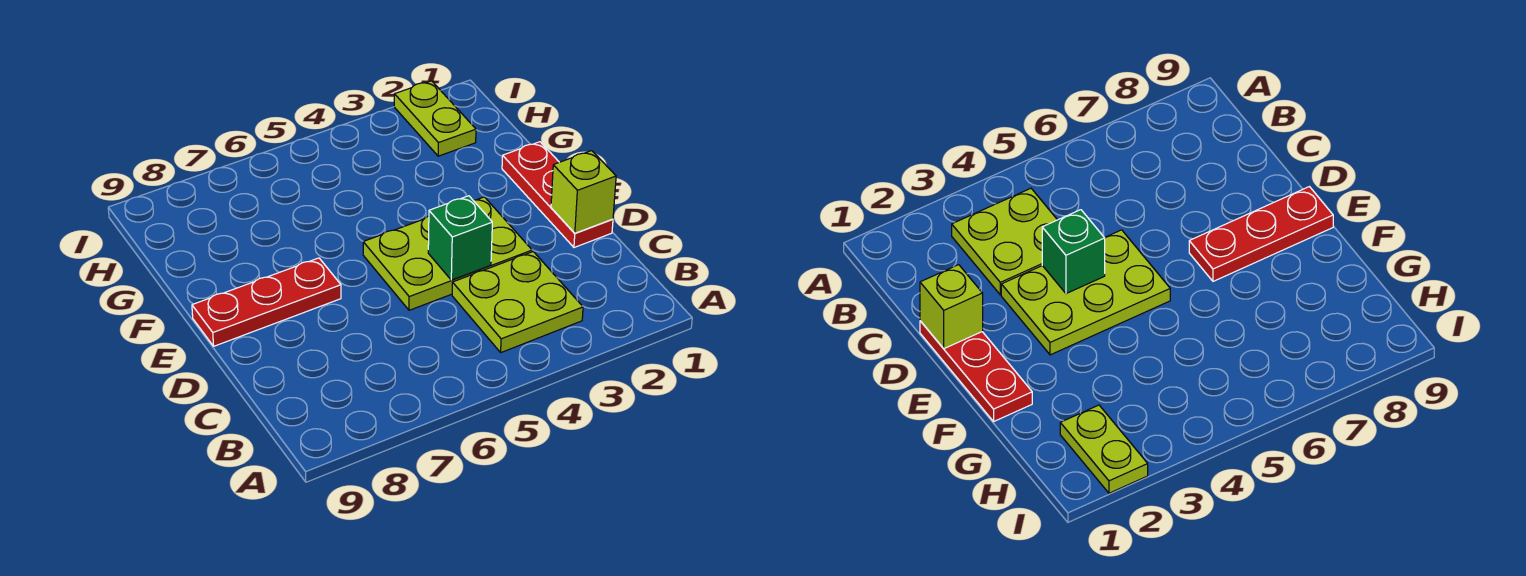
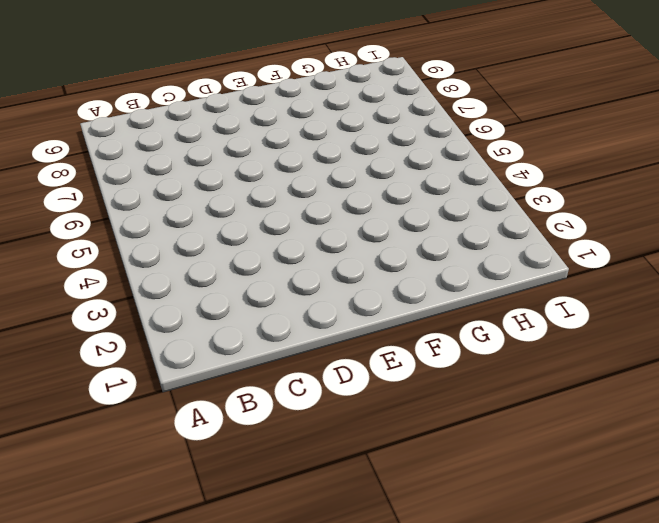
none -> lime plate B3:C4 level 1
none -> red plate D1:F1 level 1

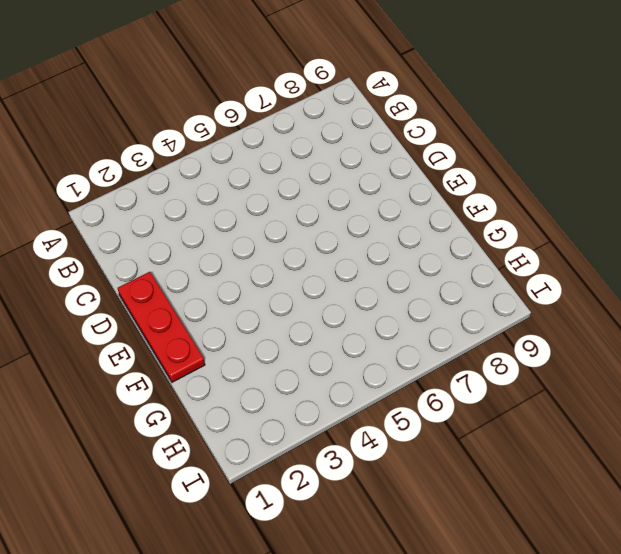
none -> lime plate B3:C4 level 1
none -> lime plate D3:E5 level 1

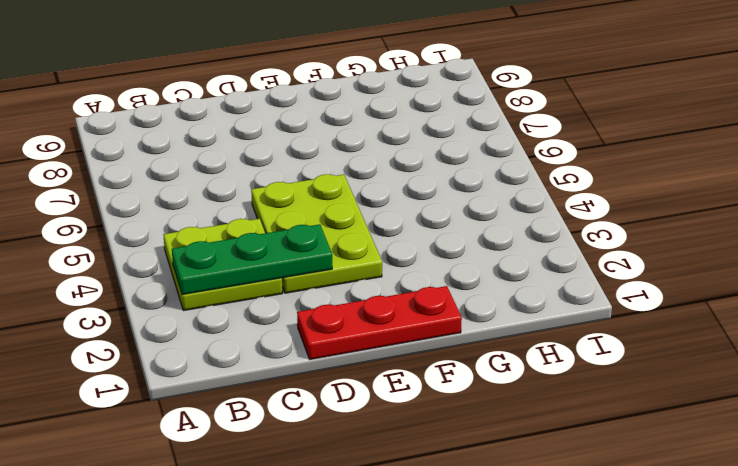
green plate B3:D3 level 2 -> none
none -> red plate E7:E9 level 1
none -> lime plate H2:I2 level 1

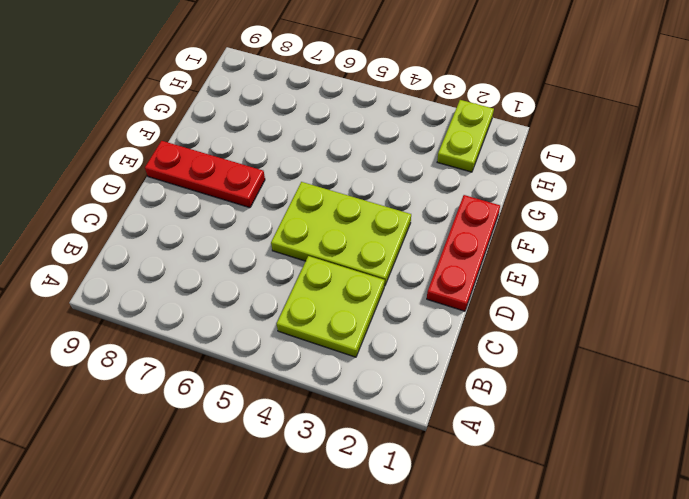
none -> lime brick D1 level 2
none -> green brick D4 level 2

